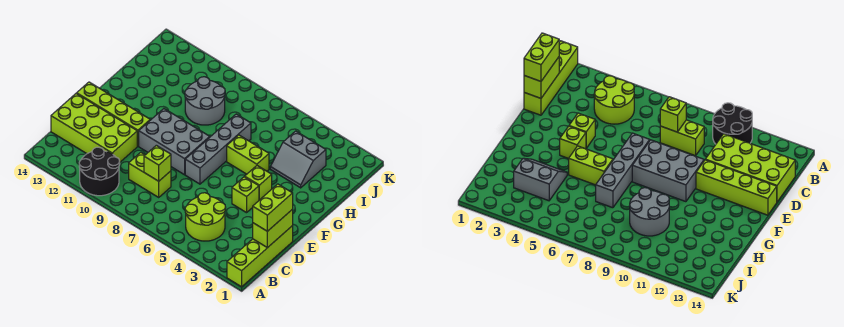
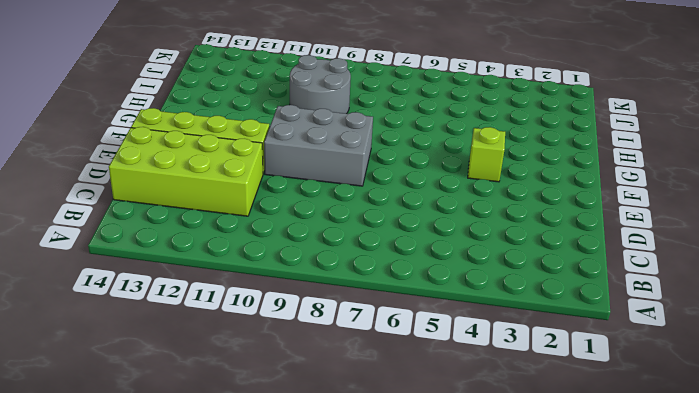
none -> lime brick A1:D1 level 1
none -> black round brick A10:B11 level 1
none -> lime round brick B4:C5 level 1

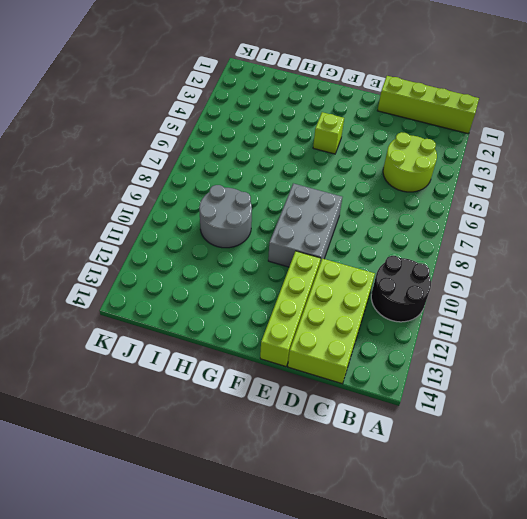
none -> lime brick C8:C9 level 1
none -> lime brick E4 level 1
none -> grey brick E7:H7 level 1

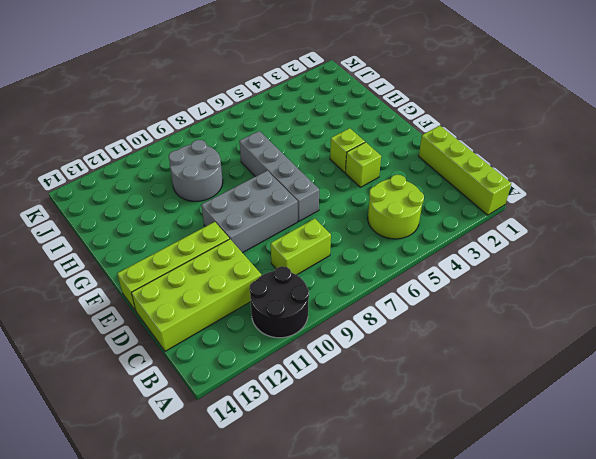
none -> lime brick G5:G6 level 1
none -> grey slope H3:I4 level 1 top I
none -> lime brick C1:D1 level 2

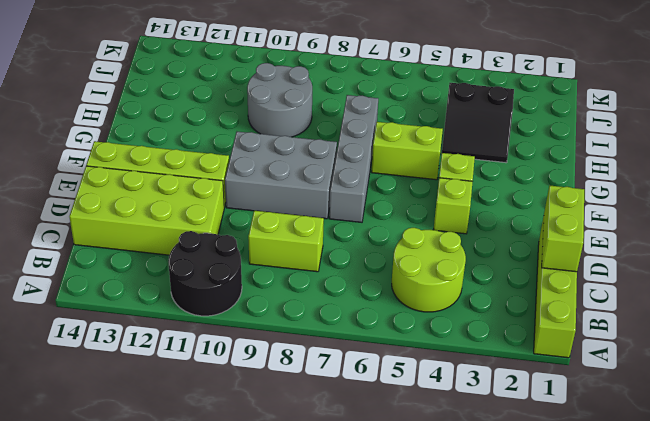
black slope H3:I4 level 1 top I -> grey slope H3:I4 level 1 top I
none -> lime brick C8 level 2
none -> lime brick C1:D1 level 3

